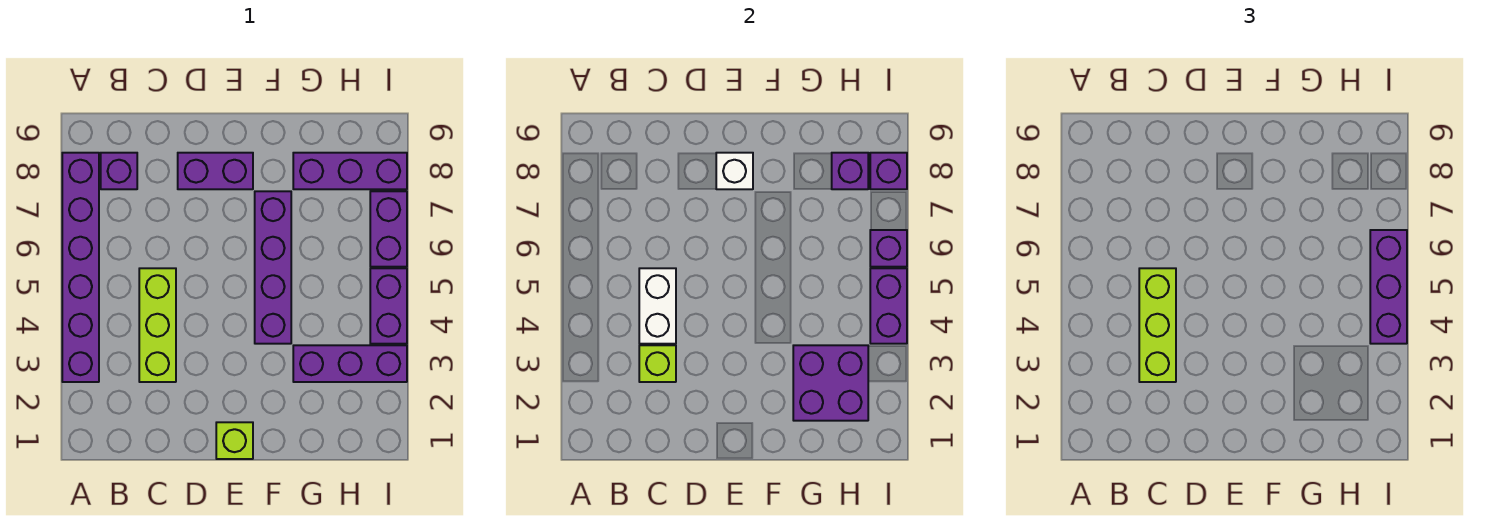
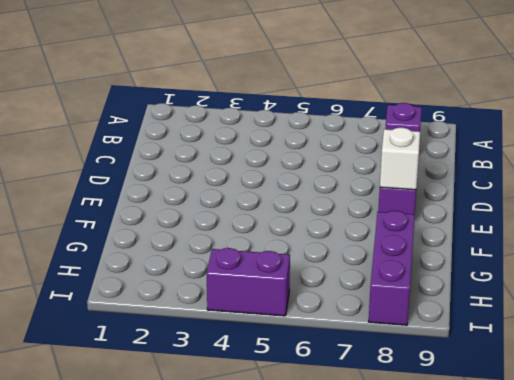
none -> purple brick A3:A8 level 1
none -> lime brick C3:C5 level 1
none -> lime brick E1 level 1

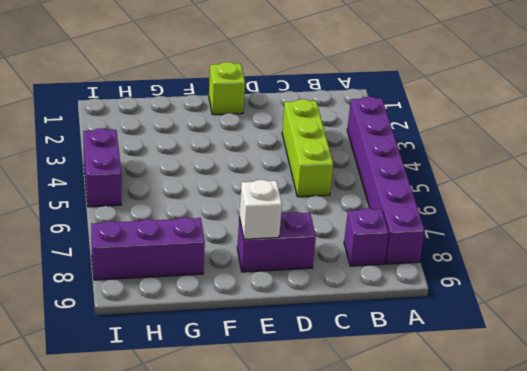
none -> purple brick F4:F7 level 1
none -> purple brick G3:I3 level 1
none -> purple brick I6:I7 level 1

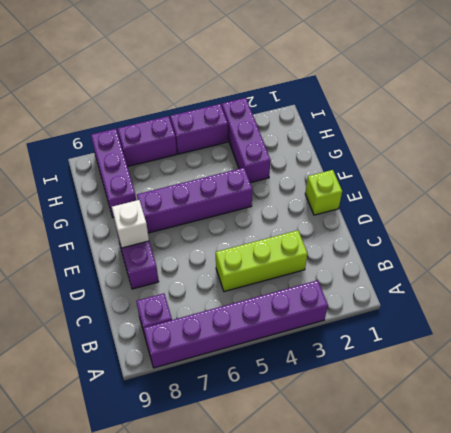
none -> lime brick C3 level 2
none -> white brick C4:C5 level 2
none -> purple brick G2:H3 level 2

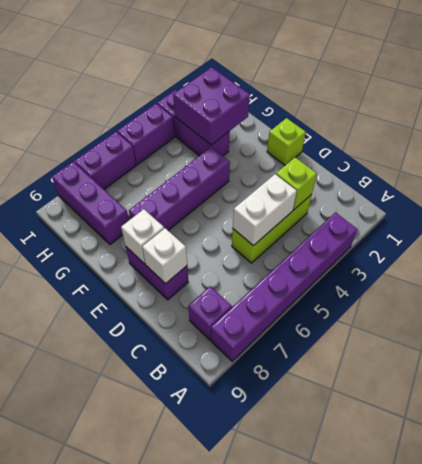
white brick D8 level 2 -> none
none -> purple brick H8 level 2
none -> purple brick I4:I5 level 2
none -> purple brick I6 level 2

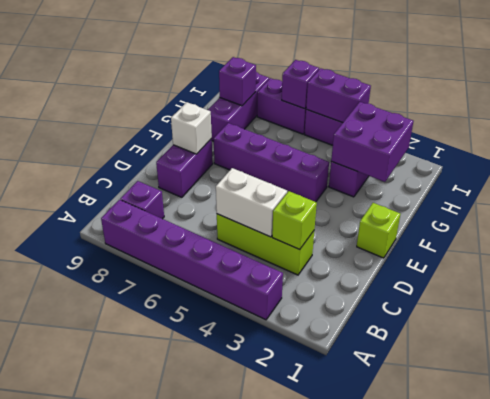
none -> purple brick I8 level 2
none -> lime brick C3:C5 level 3
none -> purple brick I4:I6 level 3

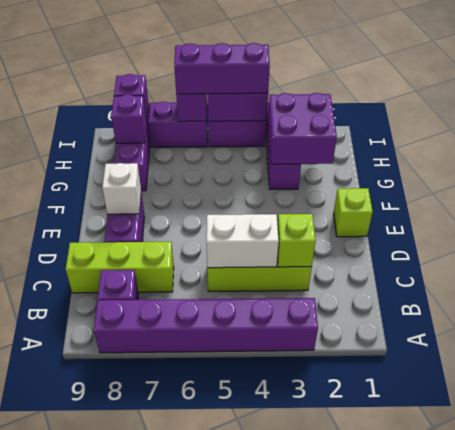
lime brick C7:C9 level 1 -> lime brick C3:C5 level 3
none -> purple brick F4:F7 level 1

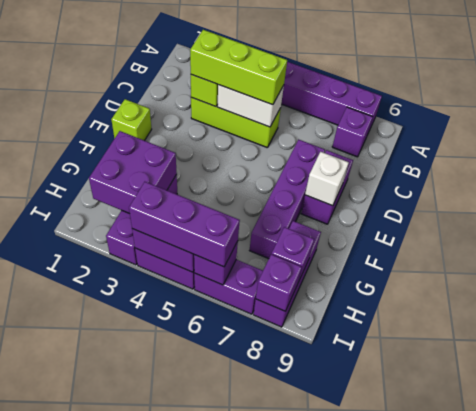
purple brick D7:G7 level 1 -> purple brick F4:F7 level 1

